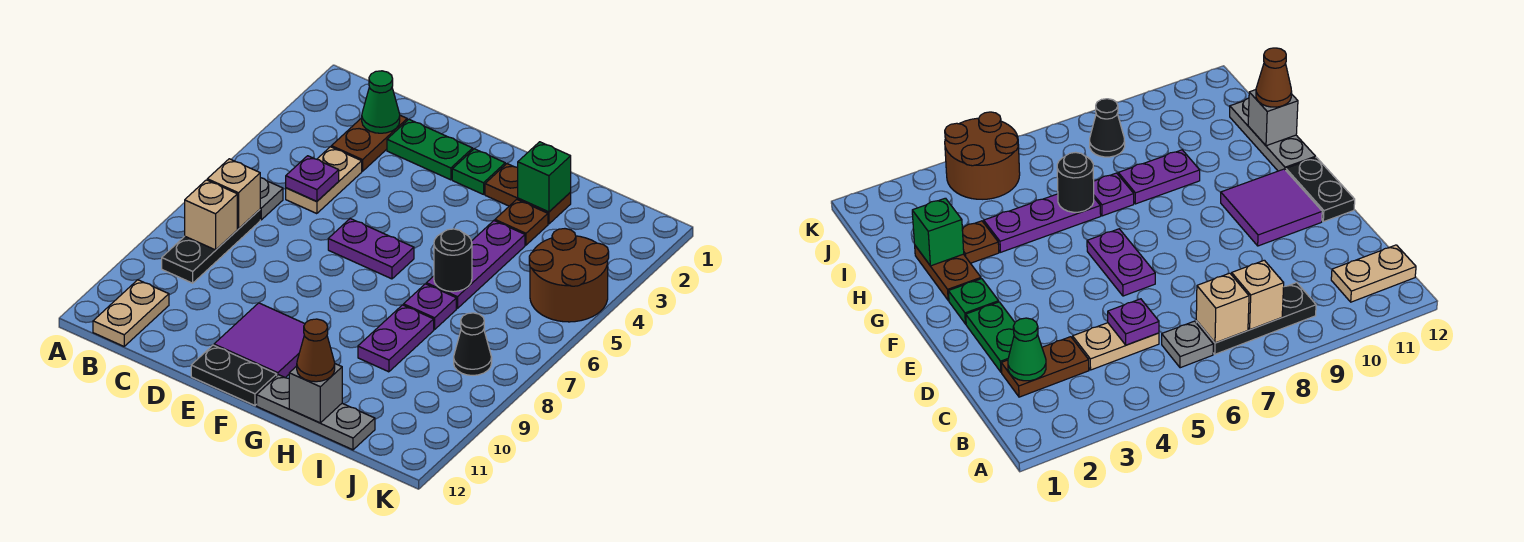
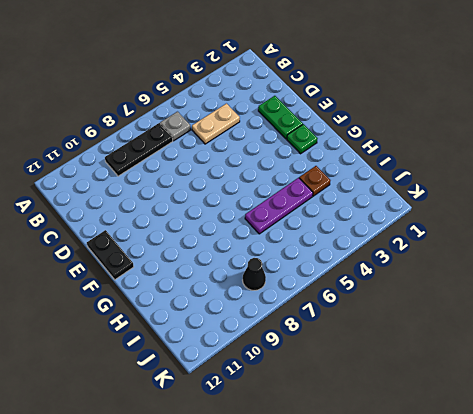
none -> tan plate B11:B12 level 1
none -> brown plate C2:C3 level 1
none -> purple plate E6:F6 level 1

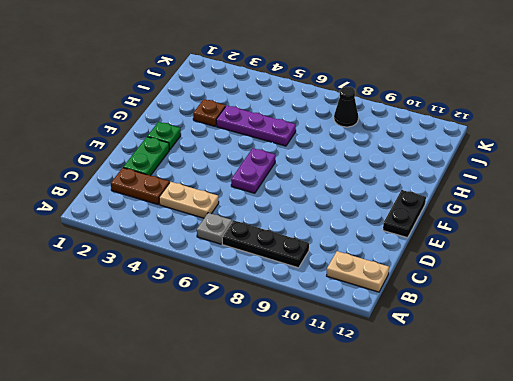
none -> purple tile E10:F11 level 1
none -> brown plate G2:H2 level 1
none -> grey plate G12:I12 level 1

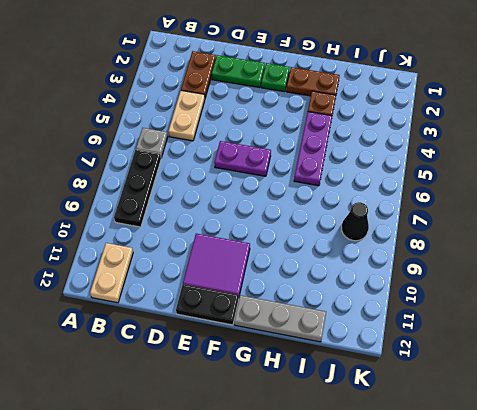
none -> purple plate H7 level 1
none -> purple plate H8:H9 level 1
none -> brown round brick J4:K5 level 1

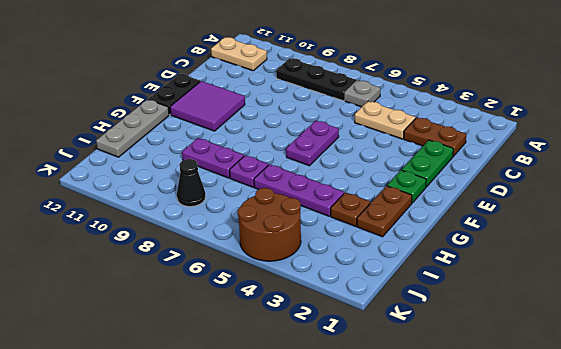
none -> tan brick B7 level 2
none -> tan brick B8 level 2
none -> green cone C2 level 2

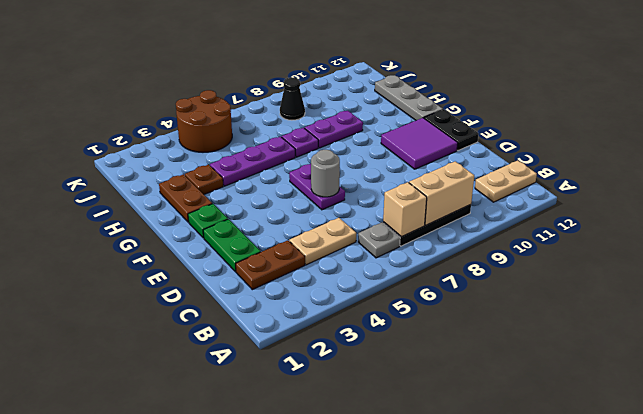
tan brick B8:B9 level 2 -> tan brick B8 level 2
grey round brick E6 level 2 -> none
none -> green cone C2 level 2
none -> purple plate C5 level 2
none -> green brick H2 level 2

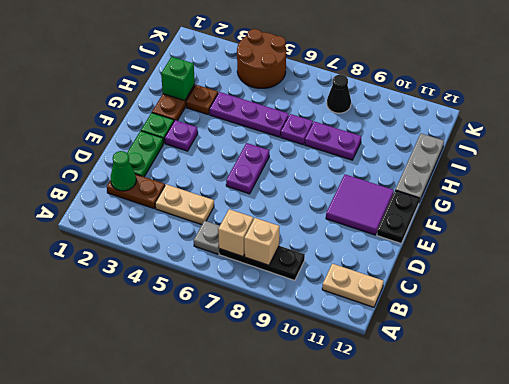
purple plate F3 level 1 -> purple plate C5 level 2
none -> black round brick H6 level 2
none -> grey brick H12 level 2
none -> brown cone H12 level 3

